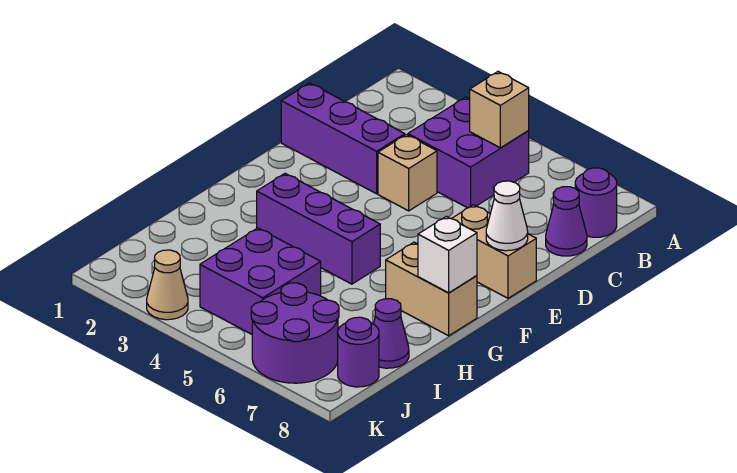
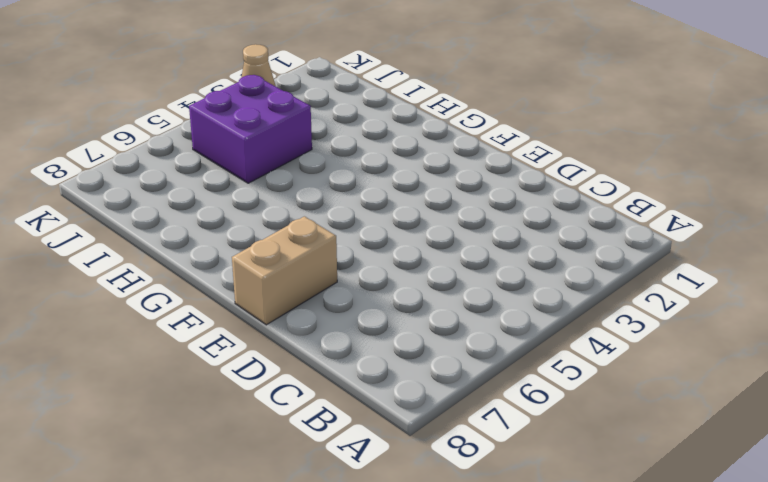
none -> purple brick B4:C5 level 1
none -> purple round brick B8 level 1
none -> purple cone C8 level 1

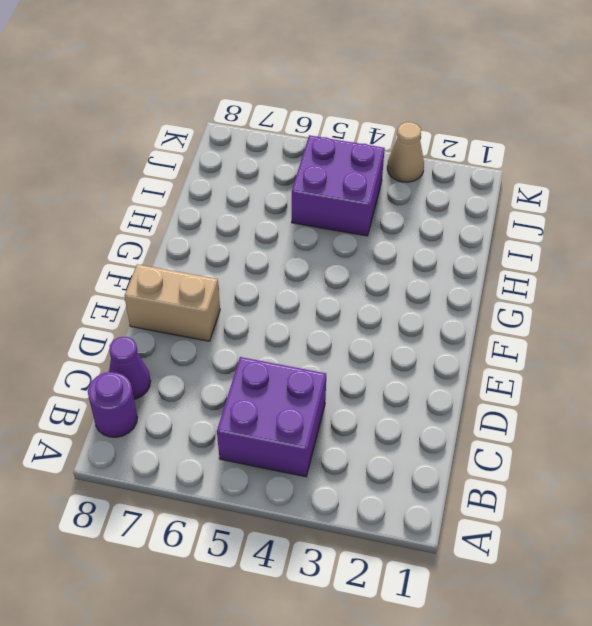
none -> purple brick D1:D3 level 1
none -> tan brick D4 level 1
none -> purple brick G3:G5 level 1

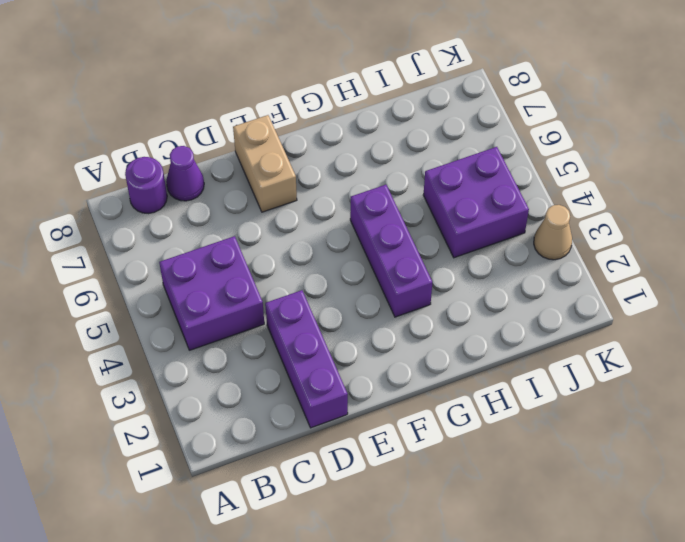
none -> tan brick D4 level 1
none -> tan brick G7:G8 level 1
none -> purple cone I8 level 1

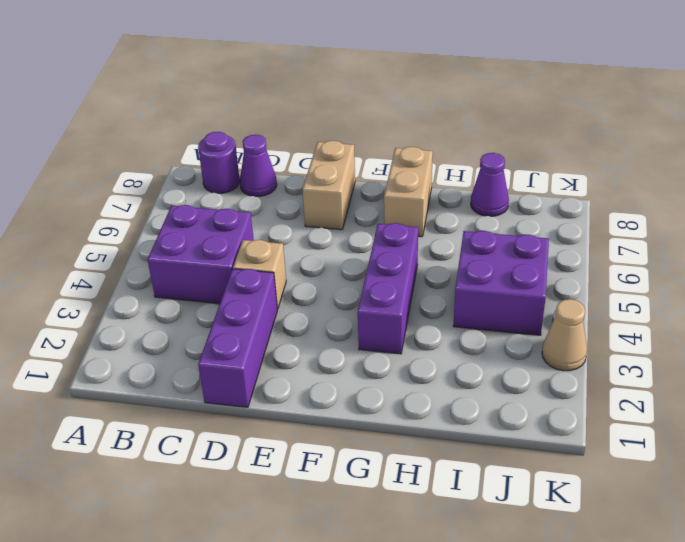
none -> purple round brick J6:K7 level 1
none -> purple round brick J8 level 1
none -> tan brick B5 level 2

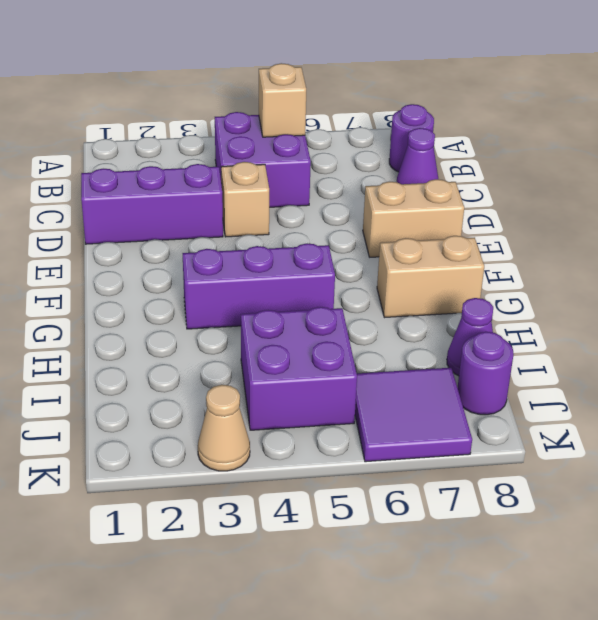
purple tile J6:K7 level 1 -> purple round brick J6:K7 level 1
none -> white cone E8 level 2
none -> white brick G8 level 2

